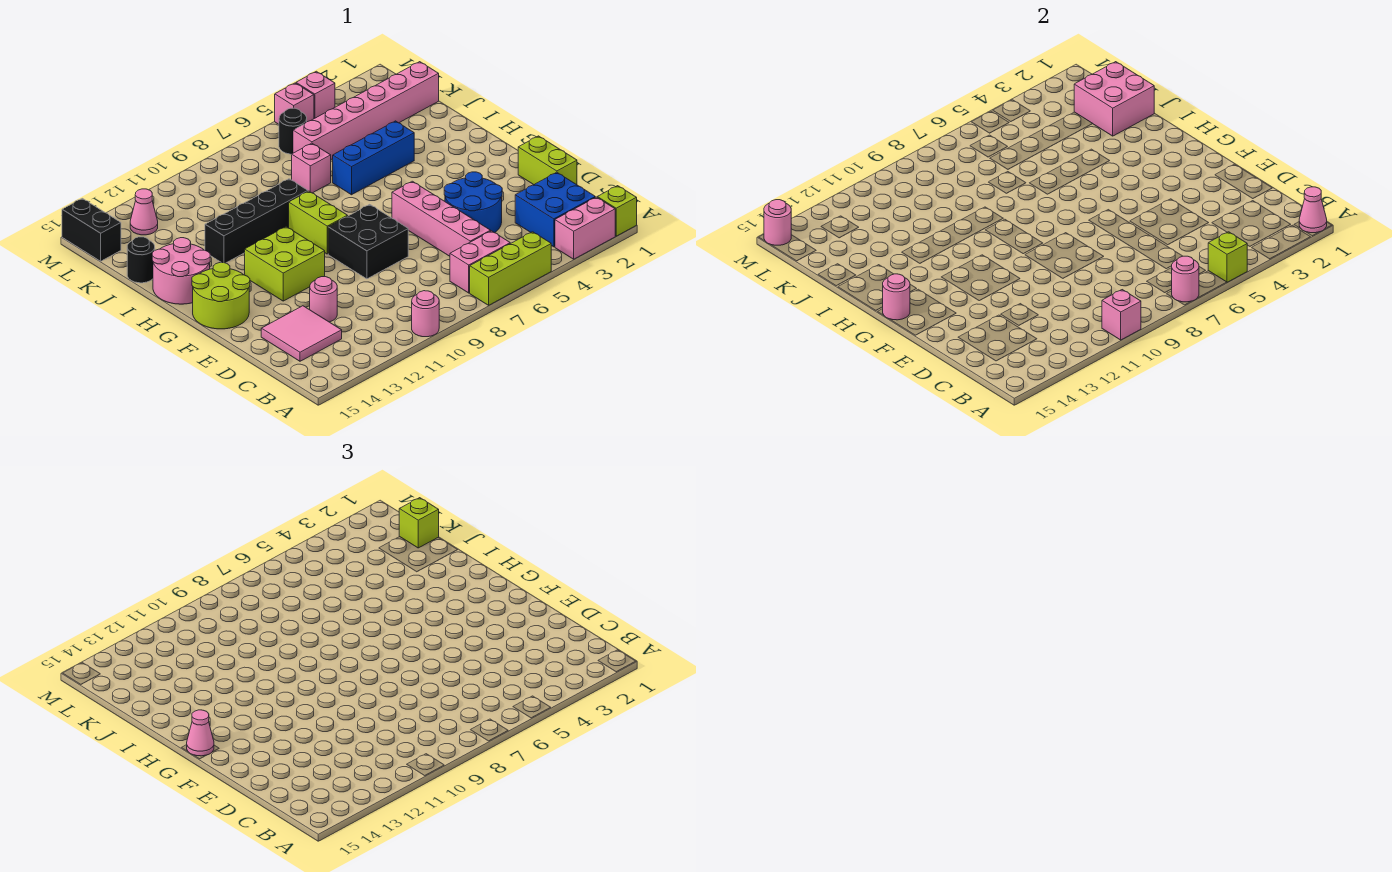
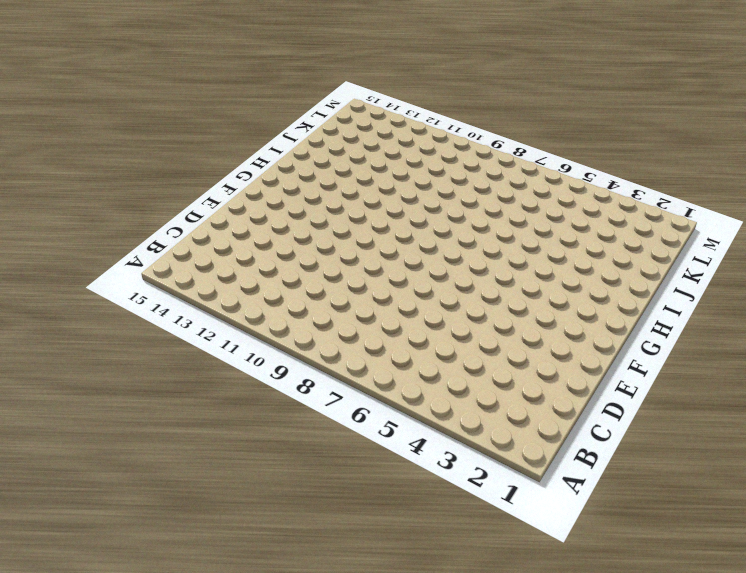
none -> lime brick A1 level 1
none -> pink brick A2:A3 level 1
none -> lime brick A5:A7 level 1
none -> pink round brick A10 level 1

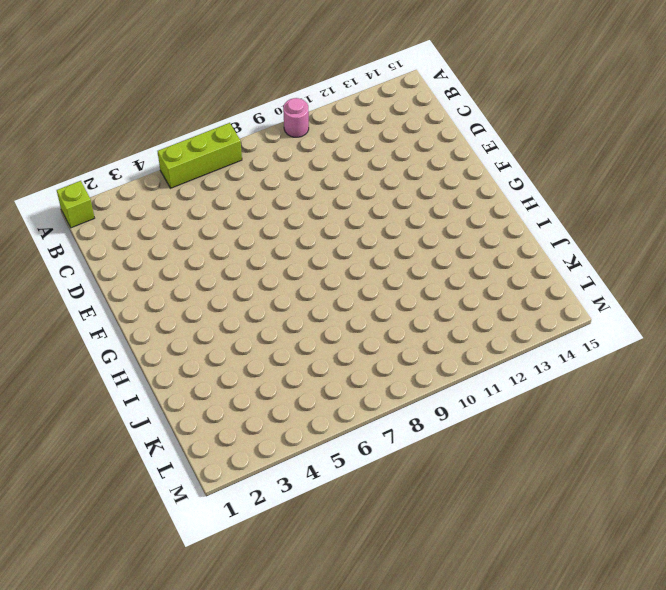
none -> pink brick A2:A3 level 1
none -> blue brick B2:C3 level 1
none -> pink brick B6:B7 level 1
none -> pink brick C6:F6 level 1

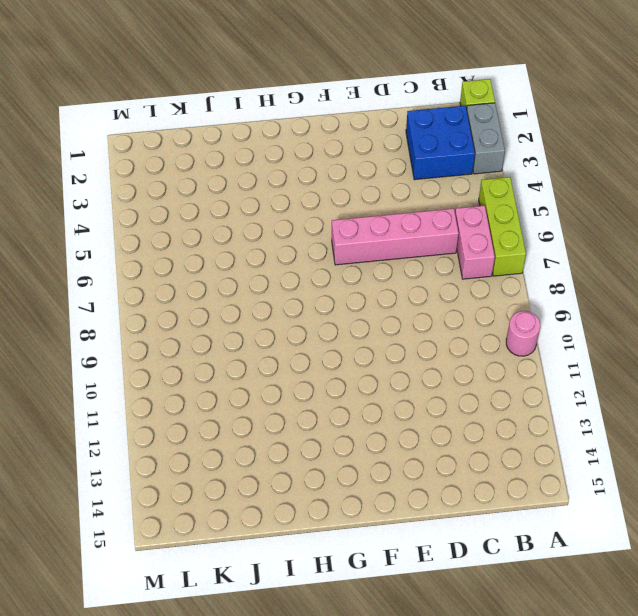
grey brick A2:A3 level 1 -> pink brick A2:A3 level 1
none -> pink tile C13:D14 level 1
none -> lime brick D1:E1 level 1
none -> blue round brick D4:E5 level 1
none -> pink round brick D12 level 1

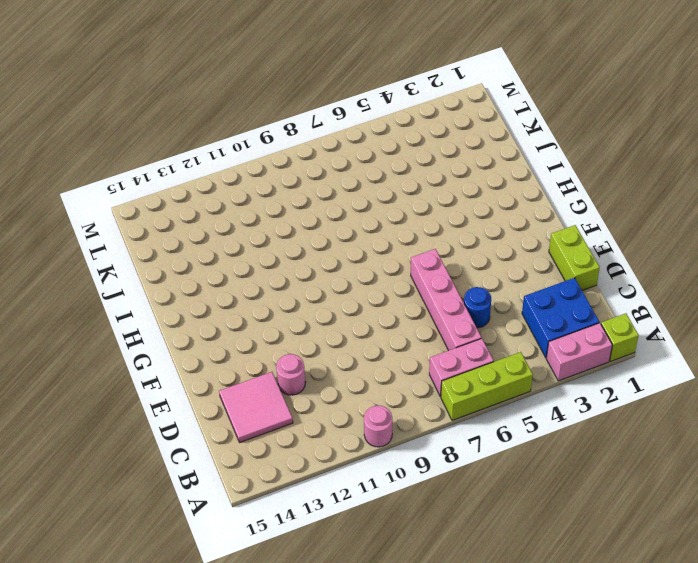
blue round brick D5 level 1 -> blue round brick D4:E5 level 1
none -> black brick E8:F9 level 1
none -> lime brick F11:G12 level 1
none -> lime round brick F14:G15 level 1
none -> lime brick G9:H9 level 1

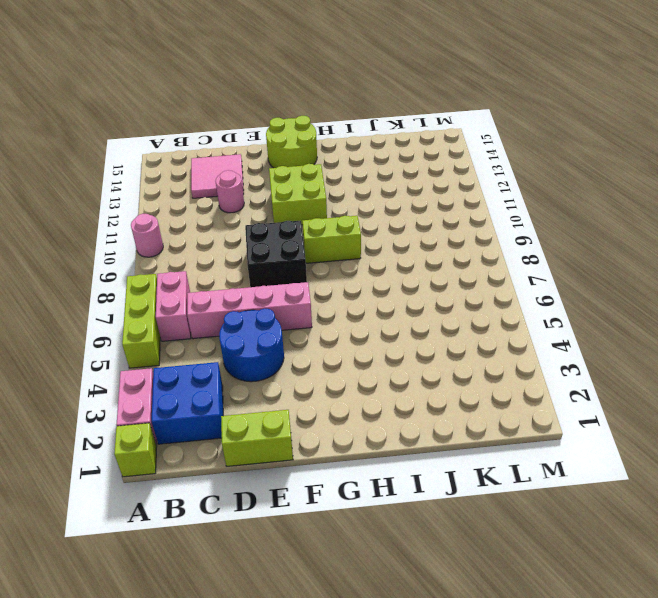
none -> pink round brick H14:I15 level 1
none -> blue brick I4:I6 level 1
none -> black brick I9:I12 level 1
none -> pink brick J7 level 1

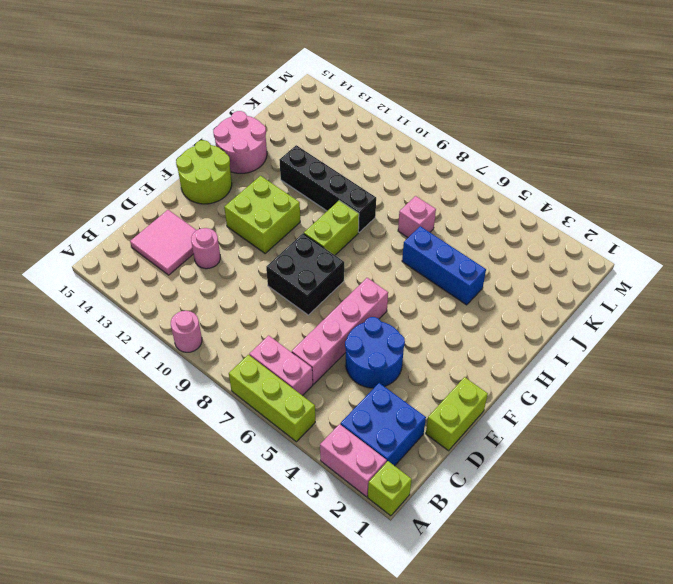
none -> black round brick J15 level 1
none -> pink brick K1:K6 level 1
none -> black round brick L6 level 1
none -> pink cone L13 level 1

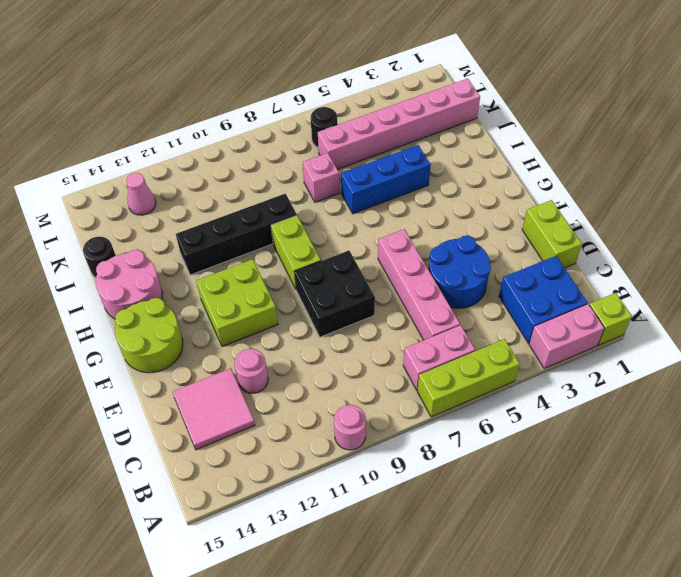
none -> black brick L15:M15 level 1
none -> pink brick M4 level 1
none -> pink brick M5 level 1
none -> pink cone A1 level 2

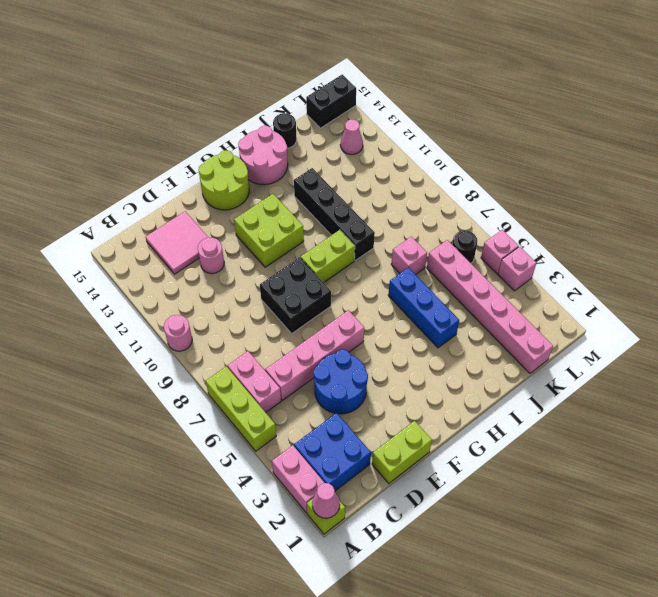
none -> lime brick A5 level 2
none -> pink round brick A7 level 2
none -> pink brick A10 level 2
none -> pink round brick G15 level 2

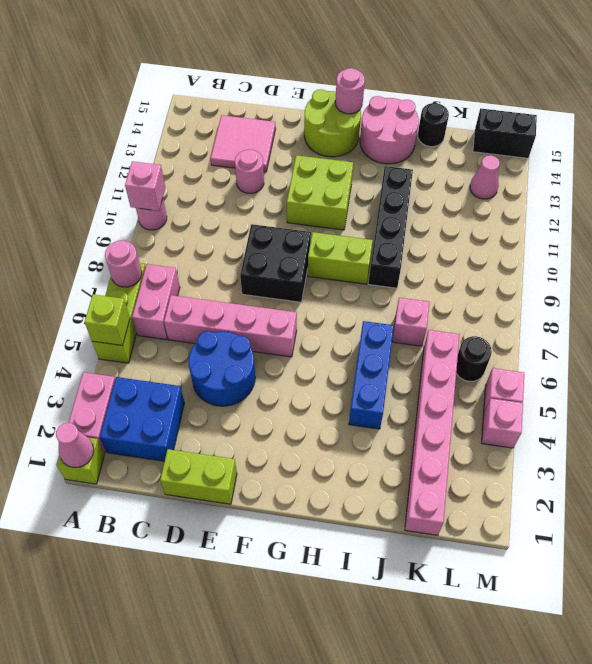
none -> pink brick J1:K2 level 2
none -> pink round brick M15 level 2
none -> pink cone G15 level 3
none -> lime brick K1 level 3

